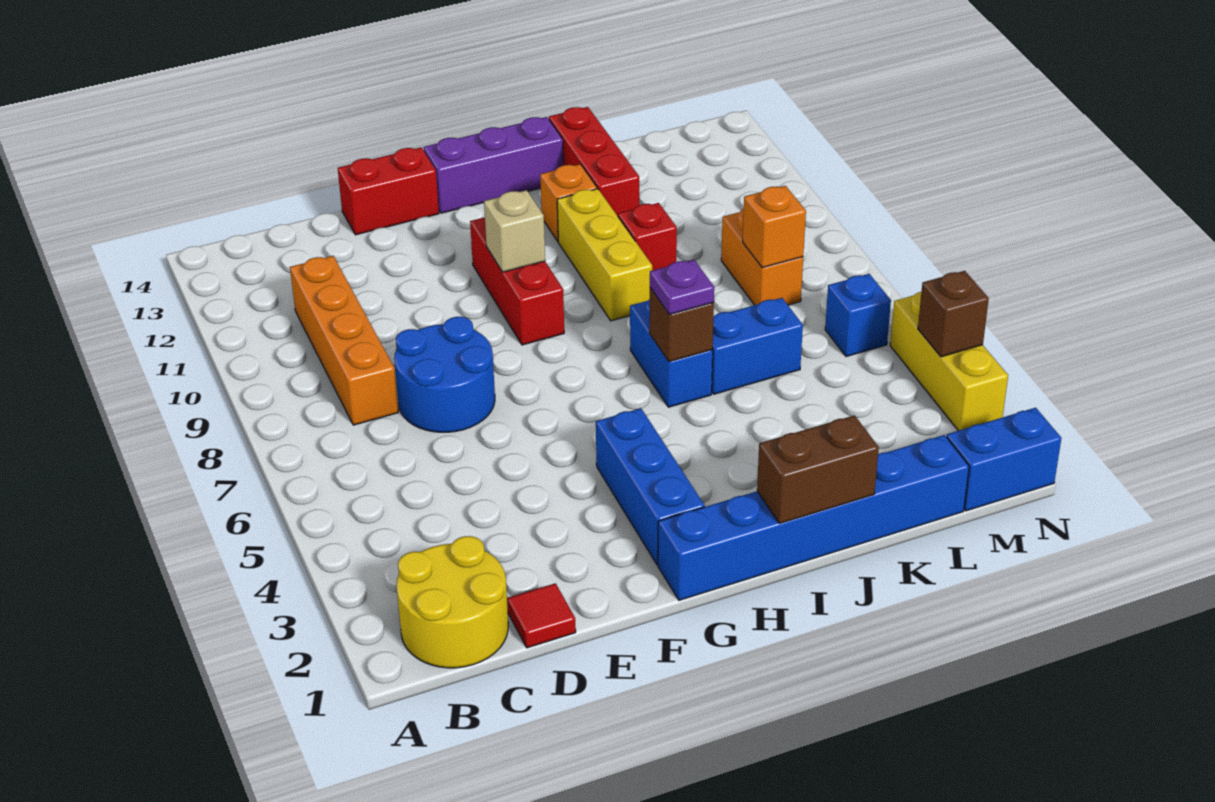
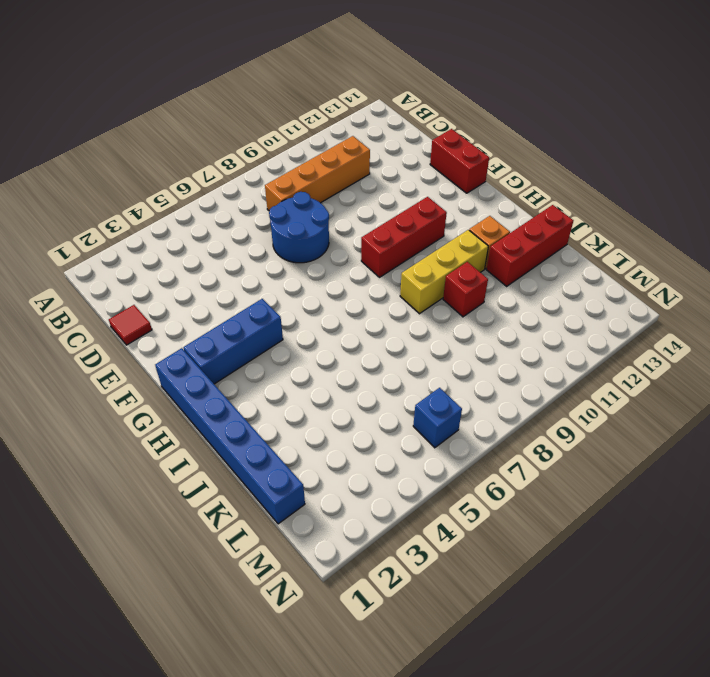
none -> yellow round brick B1:C2 level 1
none -> purple brick G14:I14 level 1
none -> blue brick I6:I7 level 1

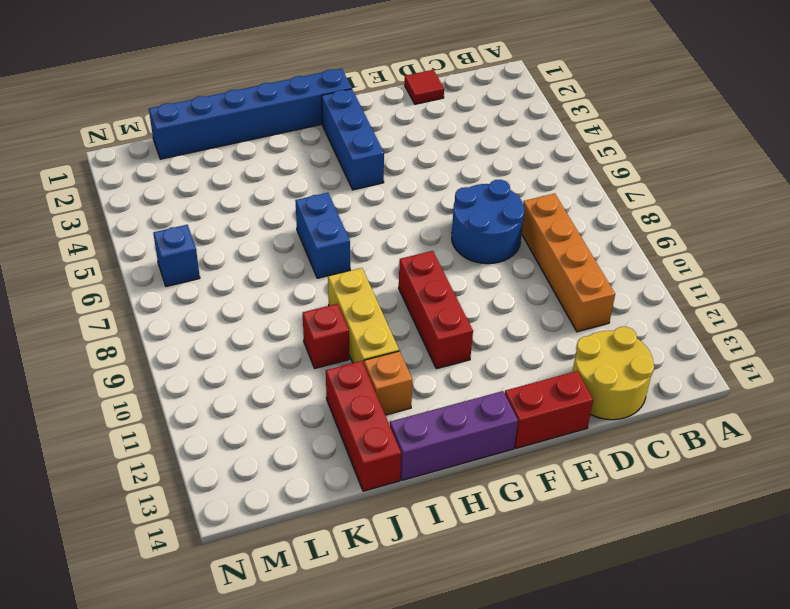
yellow round brick C13:D14 level 1 -> yellow round brick B1:C2 level 1
none -> blue brick J6:K6 level 1
none -> orange brick L8:L9 level 1
none -> blue brick M1:N1 level 1

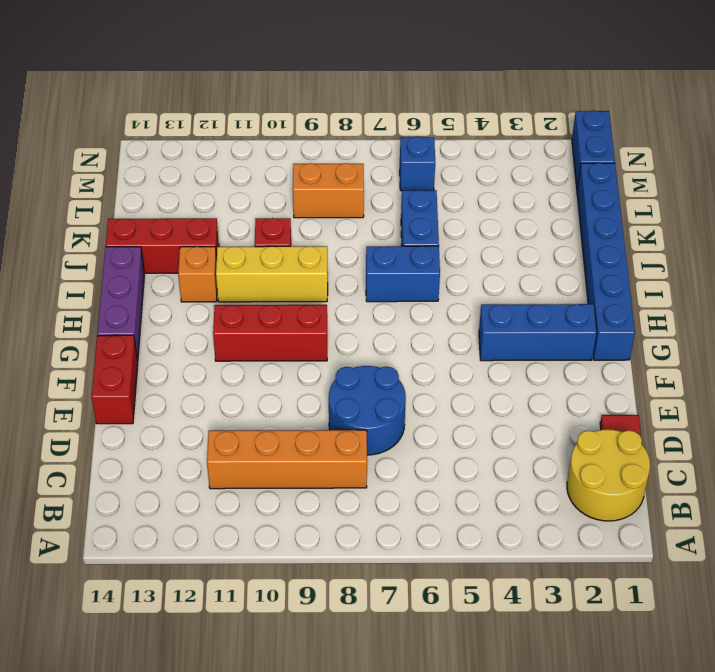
none -> yellow brick N3:N5 level 1
none -> tan brick G10 level 2
none -> brown brick I1:J1 level 2

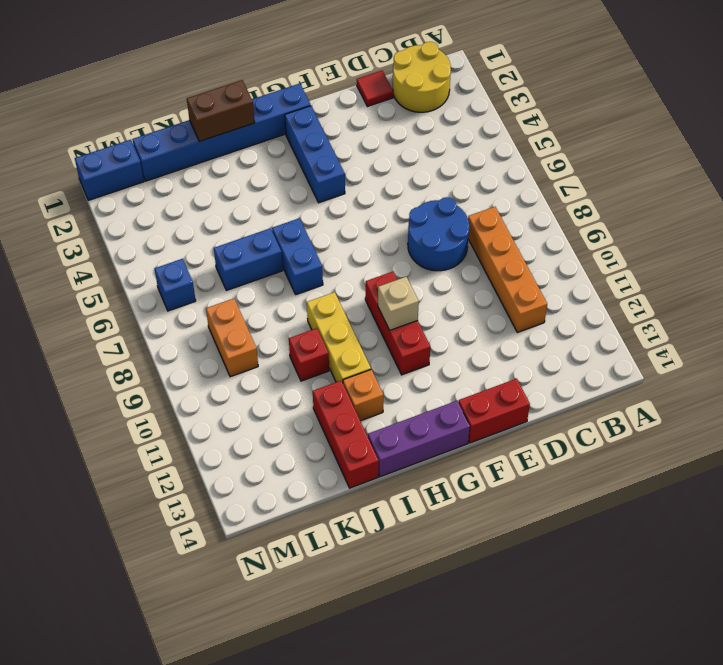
none -> yellow brick N3:N5 level 1
none -> brown brick I6 level 2
none -> orange brick L8 level 2

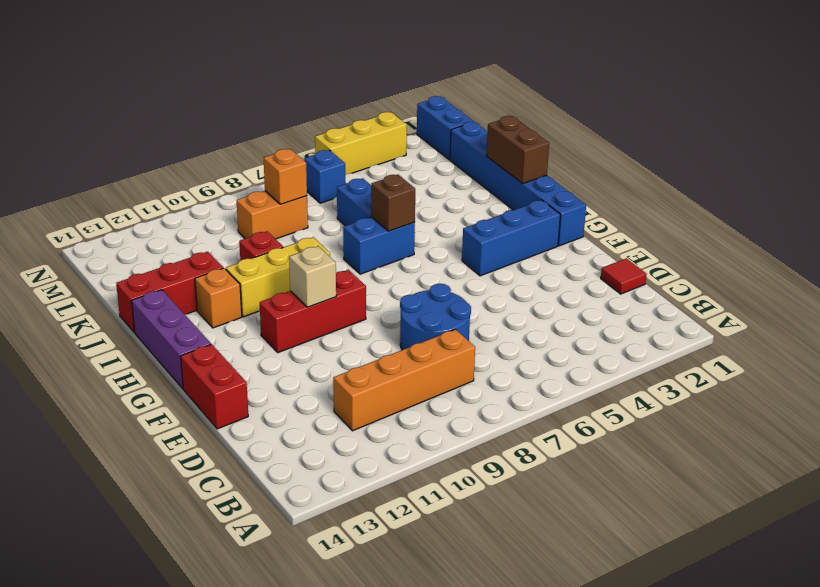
none -> yellow round brick B1:C2 level 1
none -> brown brick N4 level 2
none -> purple plate I6 level 3

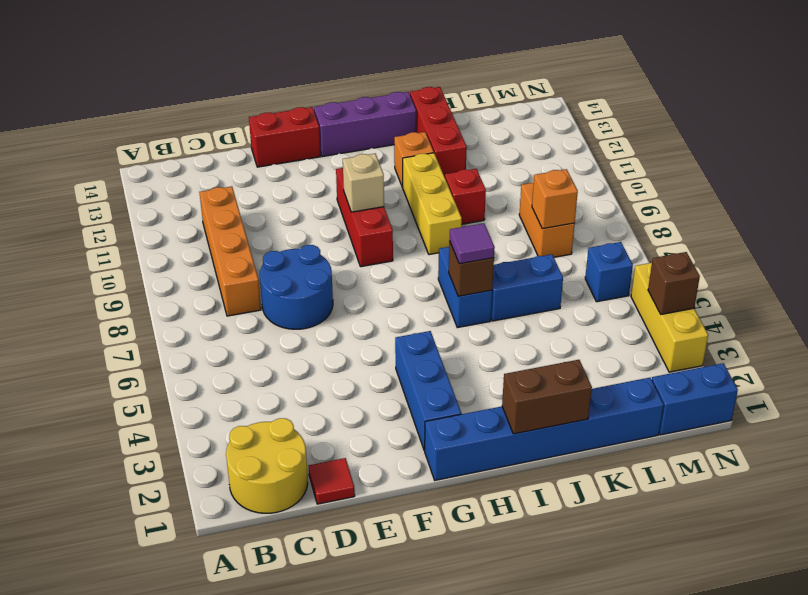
purple tile I6 level 3 -> purple plate I6 level 3

